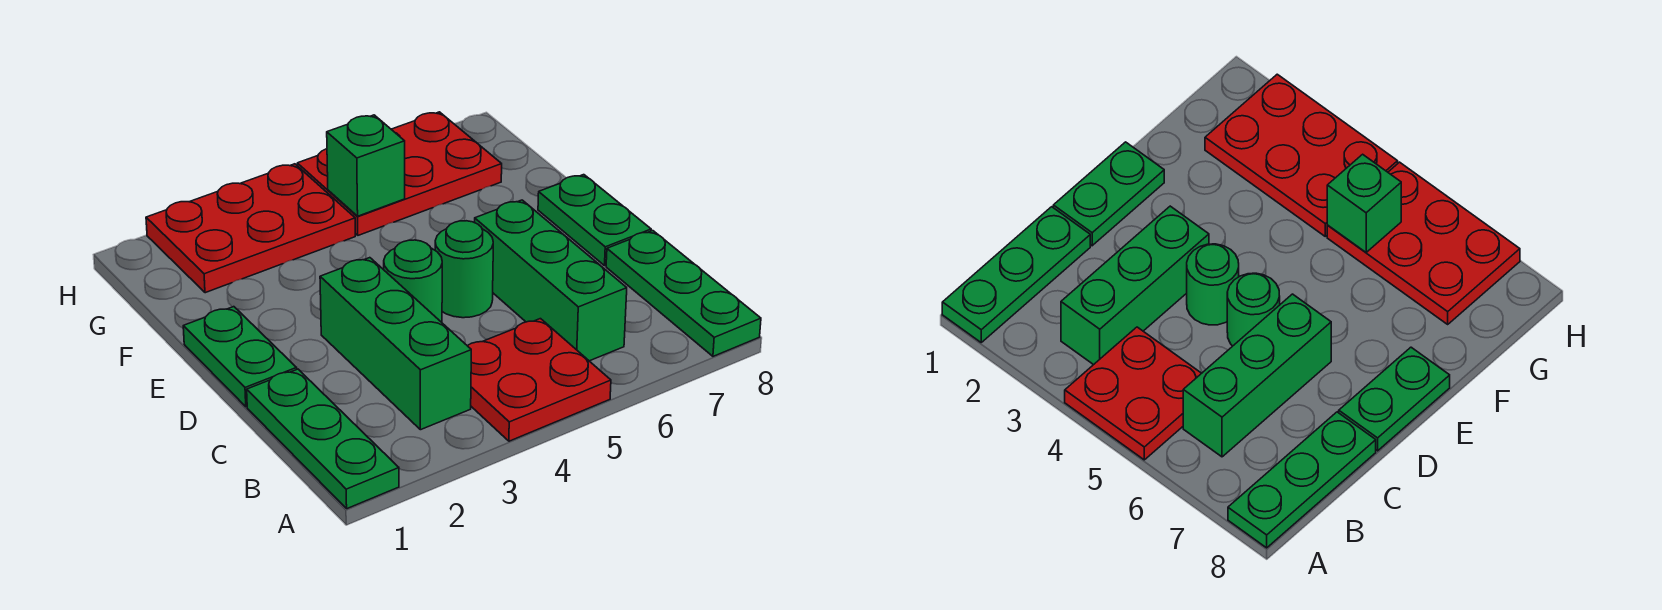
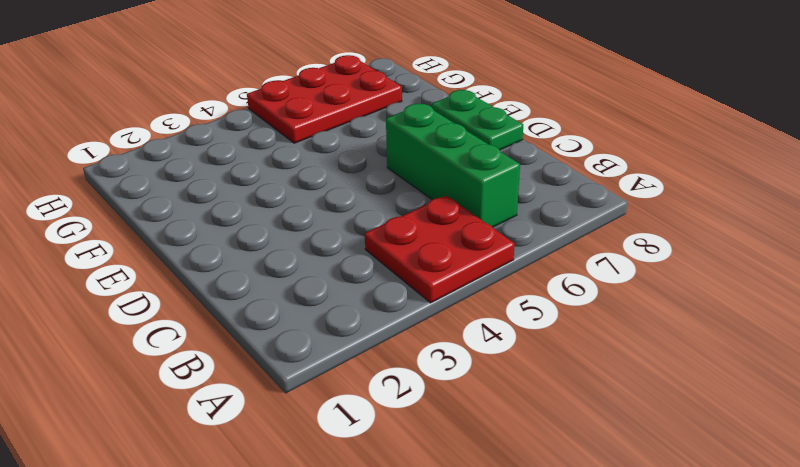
none -> green plate A1:C1 level 1
none -> green plate A8:C8 level 1
none -> green brick B3:D3 level 1

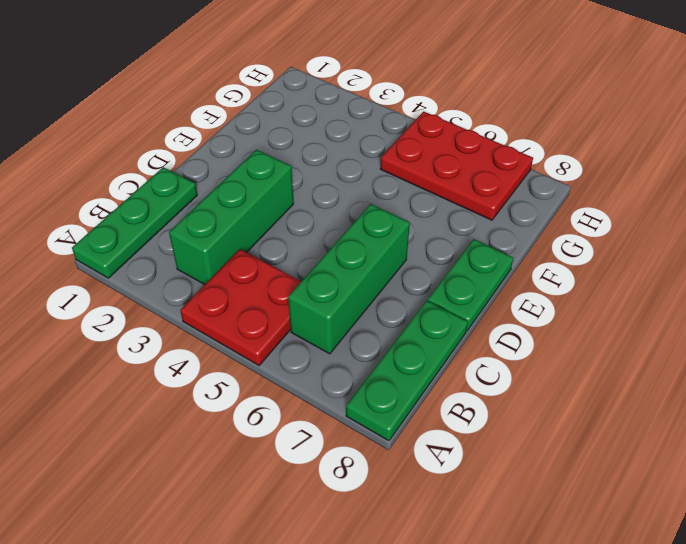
none -> green plate D1:E1 level 1
none -> green round brick D4 level 1
none -> green round brick D5 level 1

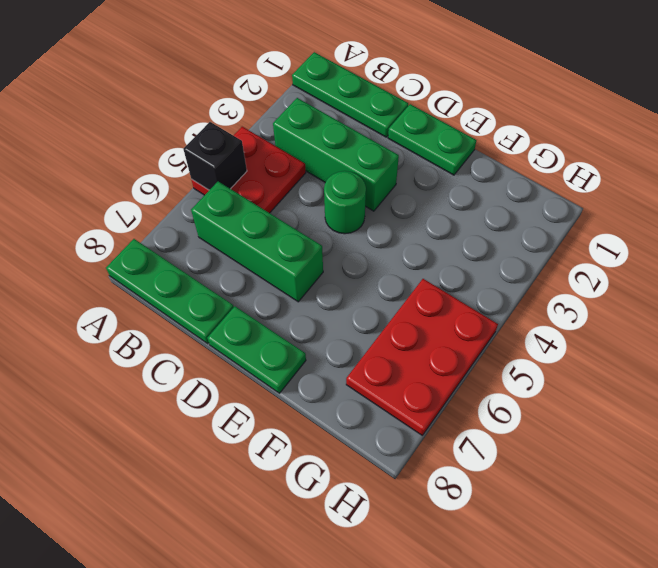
black brick A5 level 2 -> none
none -> green round brick D5 level 1
none -> red plate G2:H4 level 1
none -> green brick G5 level 2

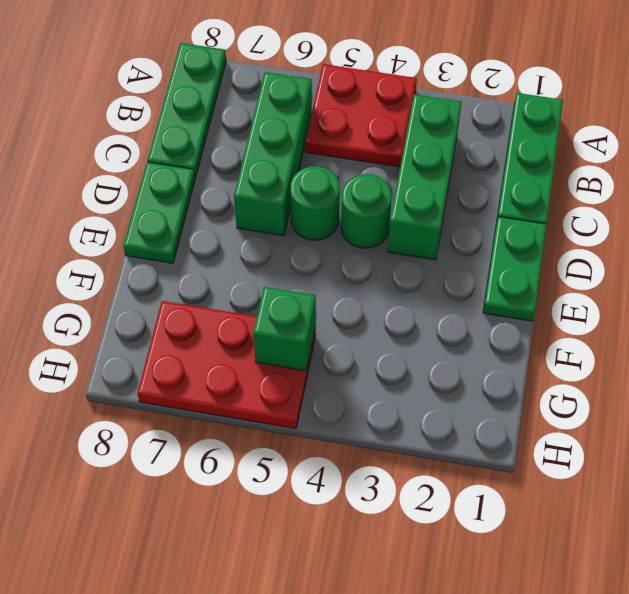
none -> red plate G2:H4 level 1

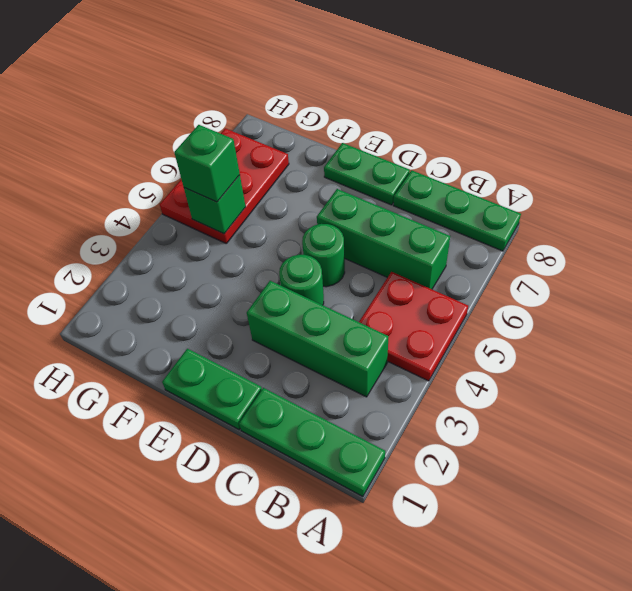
green brick G5 level 3 -> none
none -> red plate G2:H4 level 1

